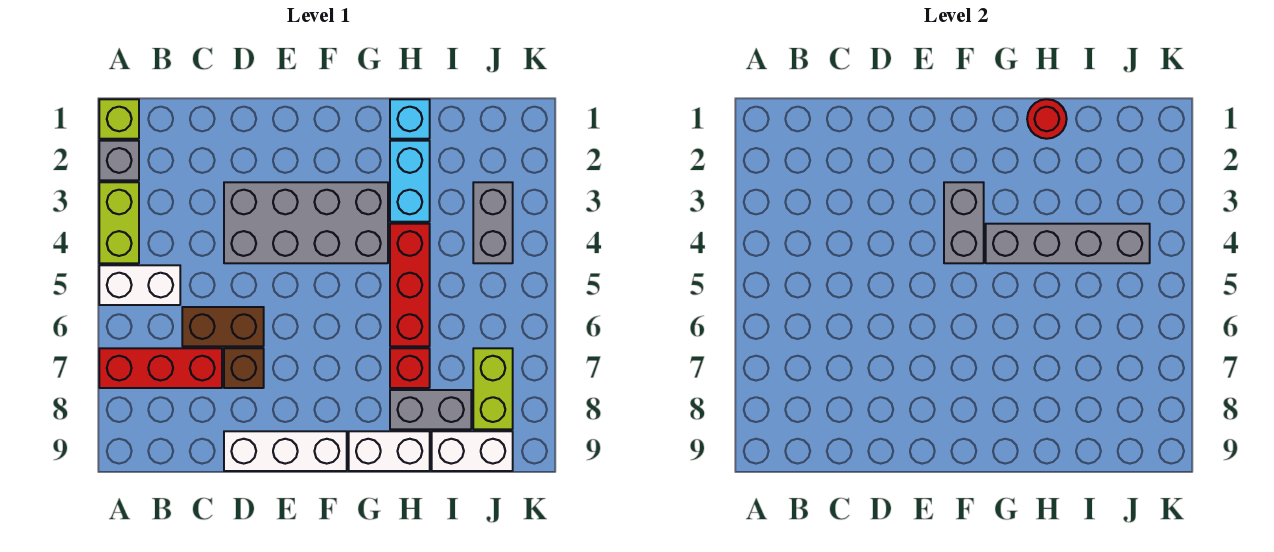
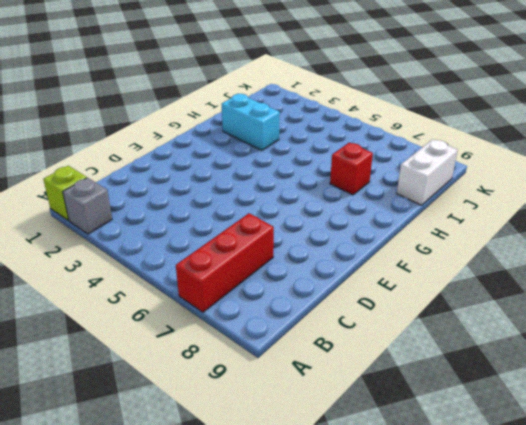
none -> lime brick A3:A4 level 1
none -> white brick A5:B5 level 1
none -> brown brick C6:D6 level 1

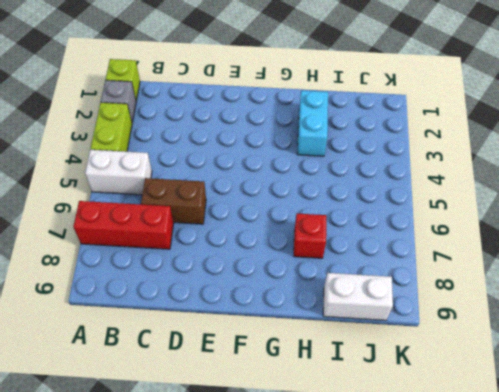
none -> grey brick D3:G4 level 1
none -> brown brick D7 level 1
none -> white brick D9:F9 level 1

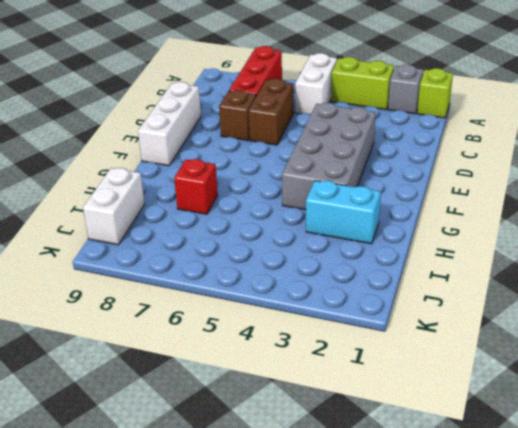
none -> white brick G9:H9 level 1
none -> cyan brick H1 level 1
none -> red brick H4:H6 level 1

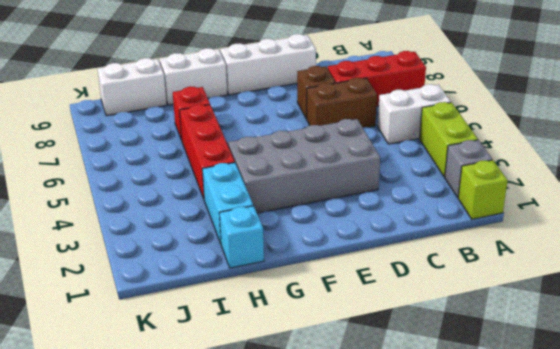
none -> grey brick H8:I8 level 1
none -> grey brick J3:J4 level 1
none -> lime brick J7:J8 level 1

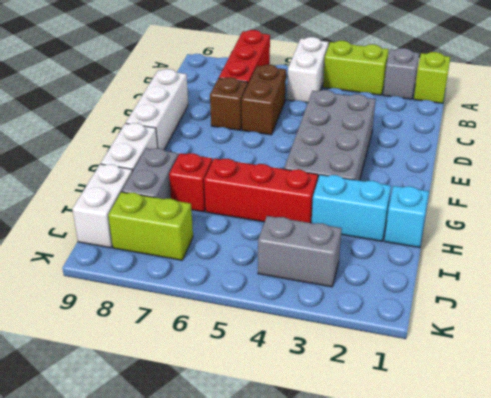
none -> grey brick F3:F4 level 2
none -> grey brick G4:J4 level 2
none -> red round brick H1 level 2

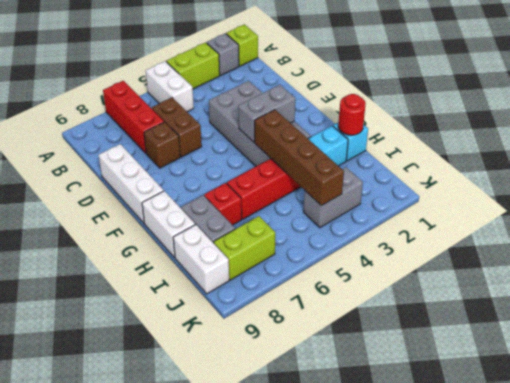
brown brick G4:J4 level 2 -> grey brick G4:J4 level 2

